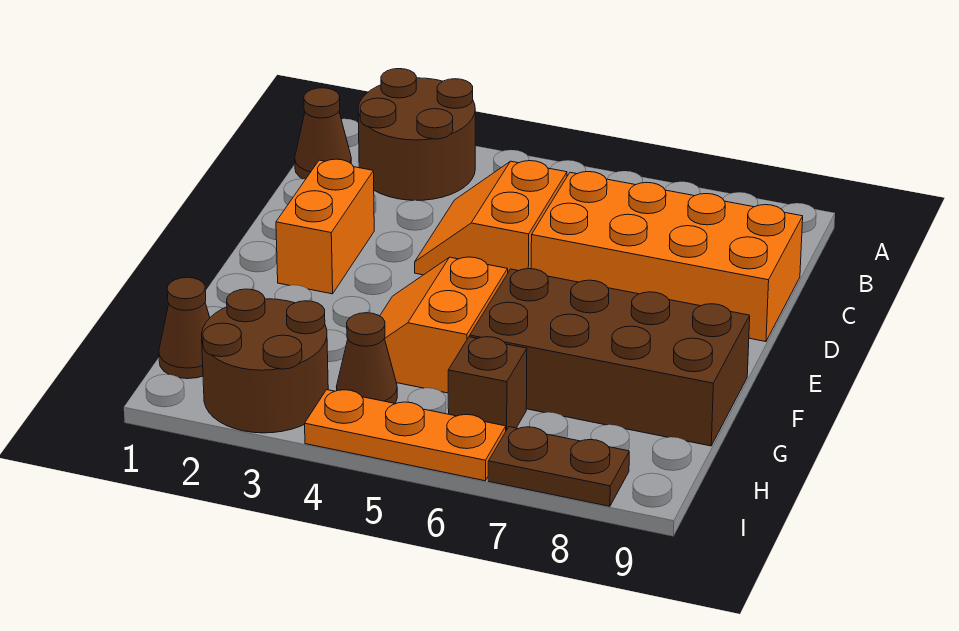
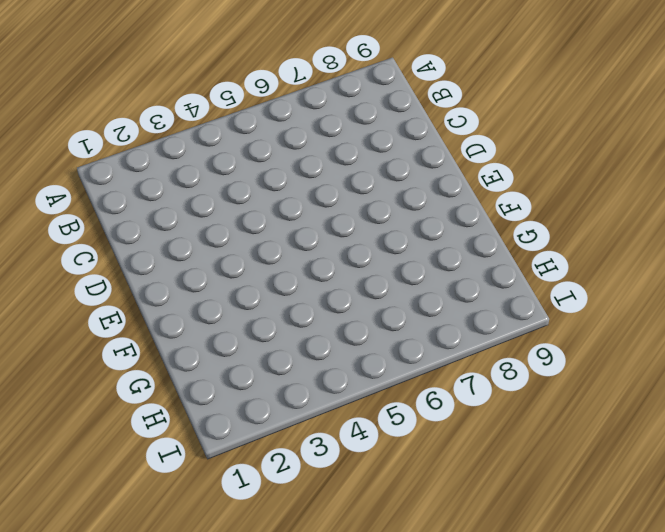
none -> brown round brick A2:B3 level 1
none -> brown cone B1 level 1
none -> orange slope C4:D5 level 1 top 5

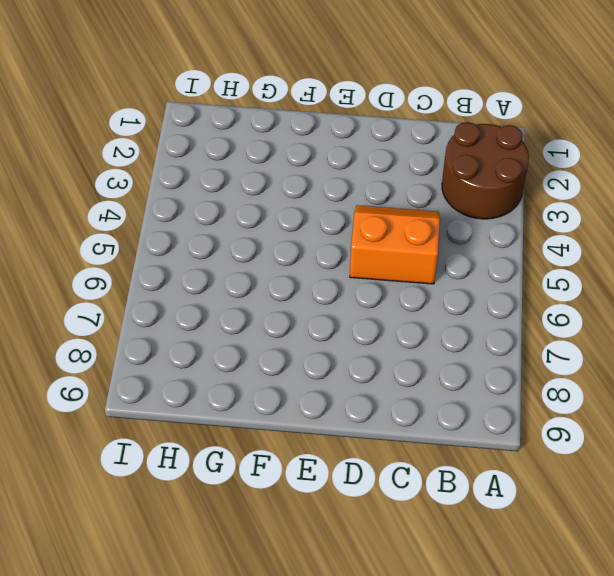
none -> brown cone B1 level 1
none -> orange brick C6:D9 level 1
none -> orange brick D2:E2 level 1

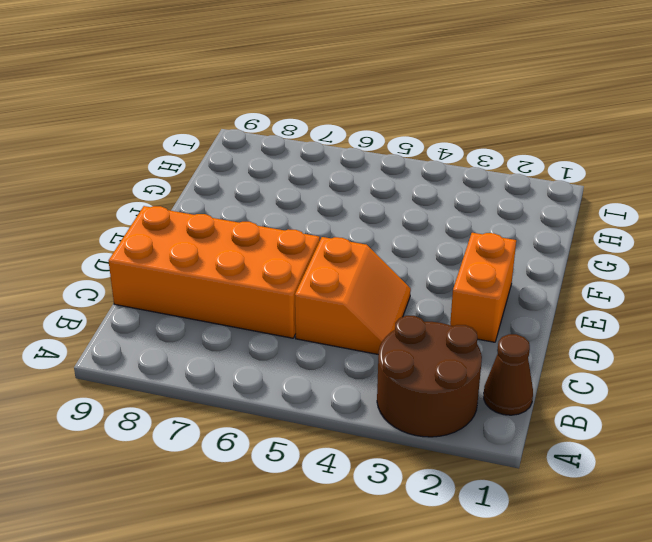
none -> orange slope F4:G5 level 1 top 5
none -> brown brick F6:G9 level 1
none -> brown cone H1 level 1

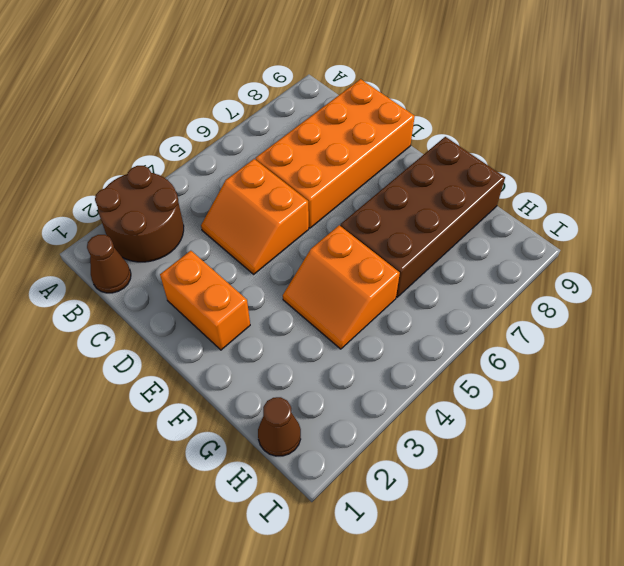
none -> brown round brick H2:I3 level 1
none -> brown cone H4 level 1
none -> brown brick H6 level 1

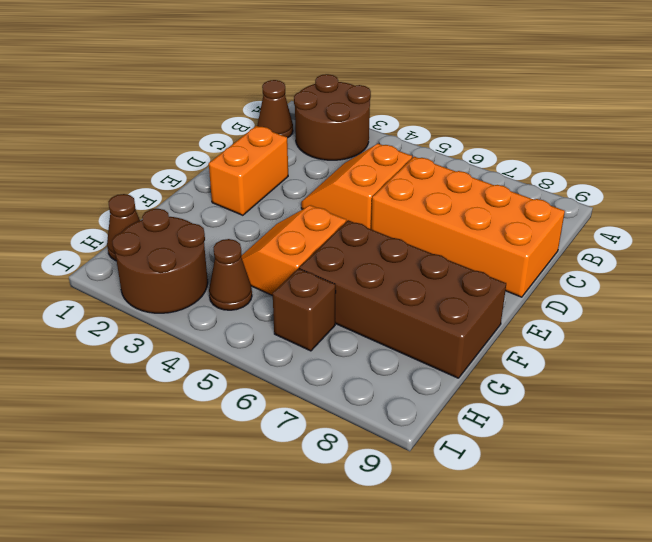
none -> orange plate I4:I6 level 1
none -> brown plate I7:I8 level 1

